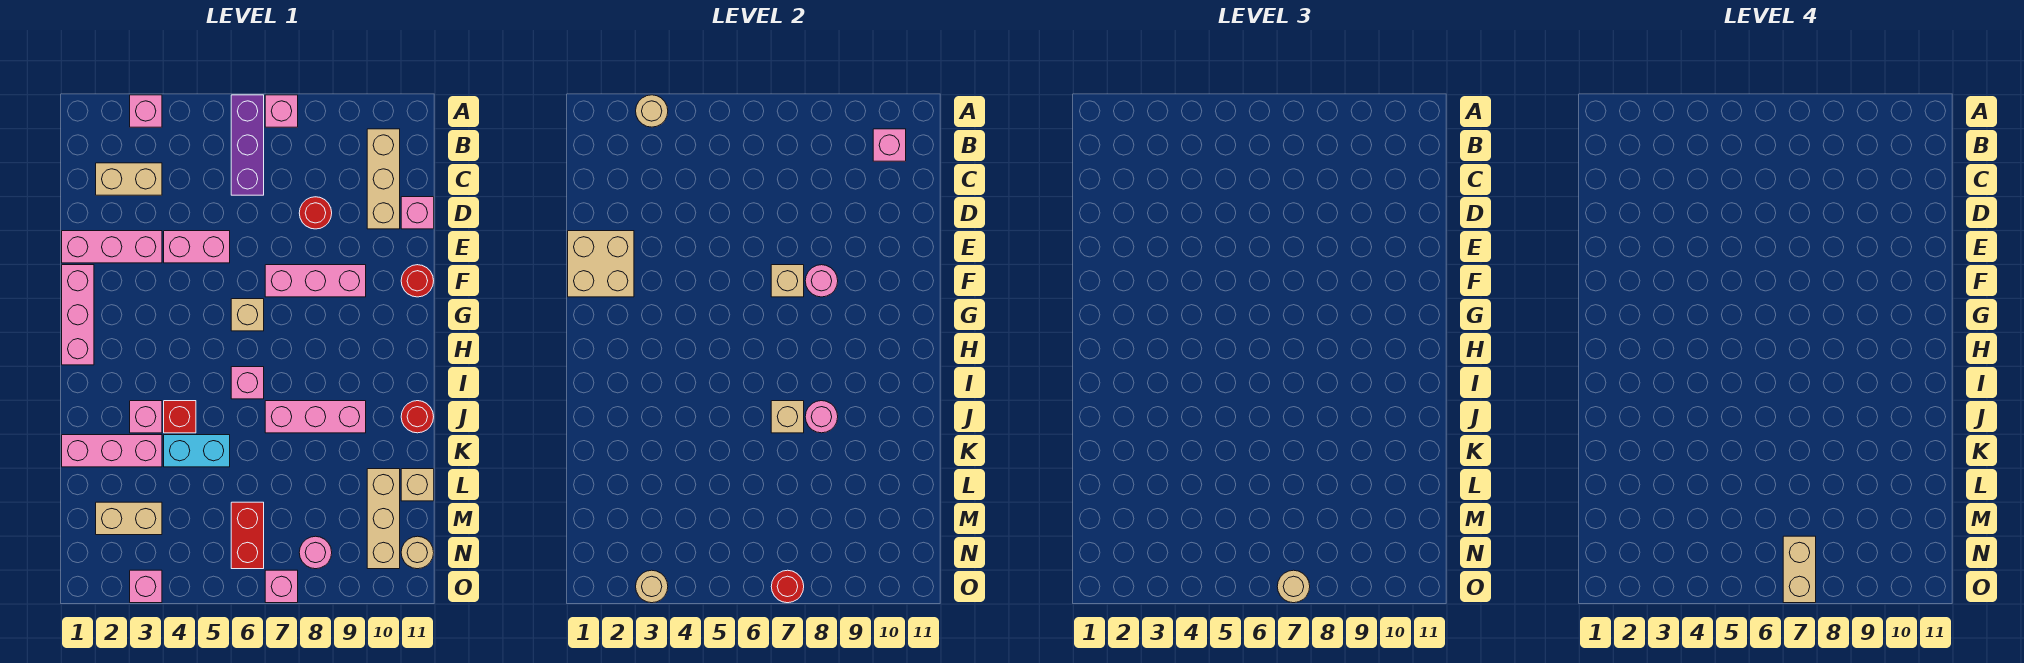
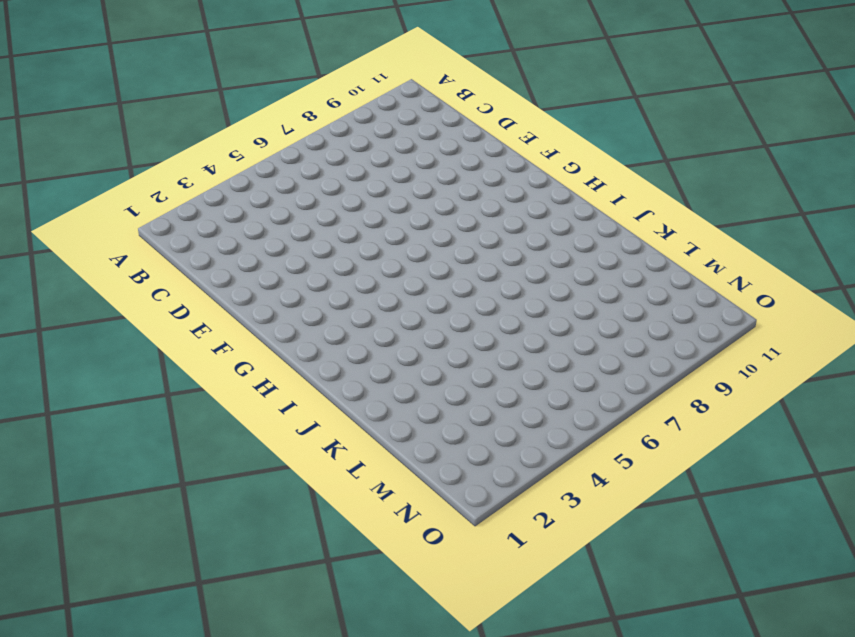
none -> pink brick A3 level 1
none -> purple brick A6:C6 level 1
none -> pink brick A7 level 1
none -> tan brick B10:D10 level 1

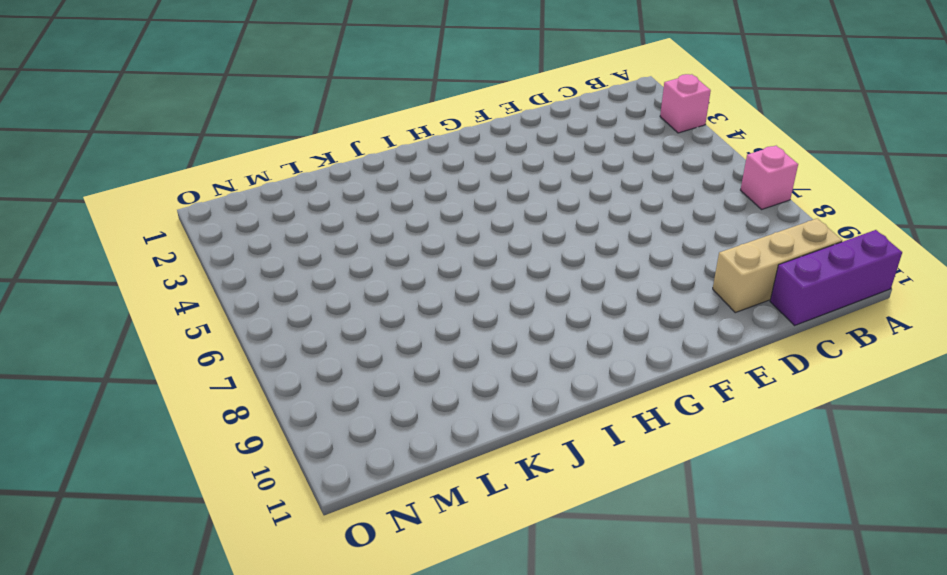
purple brick A11:C11 level 1 -> purple brick A6:C6 level 1
none -> tan brick C2:C3 level 1
none -> red round brick D8 level 1
none -> pink brick D11 level 1
none -> pink brick E1:E3 level 1

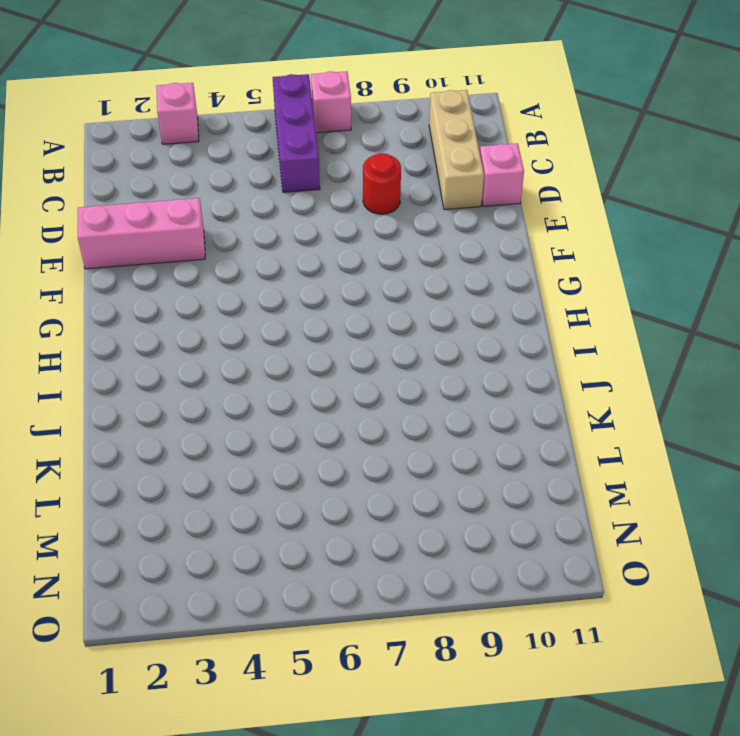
none -> tan brick C2:C3 level 1
none -> pink brick E4:E5 level 1
none -> pink brick F1:H1 level 1
none -> pink brick F7:F9 level 1

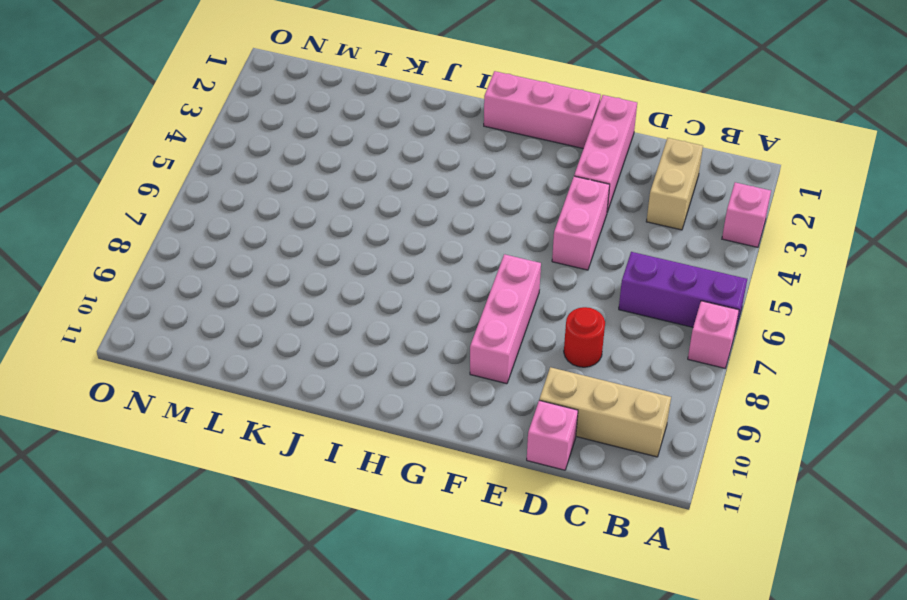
none -> red round brick F11 level 1
none -> tan brick G6 level 1
none -> pink brick I6 level 1
none -> pink brick J3 level 1

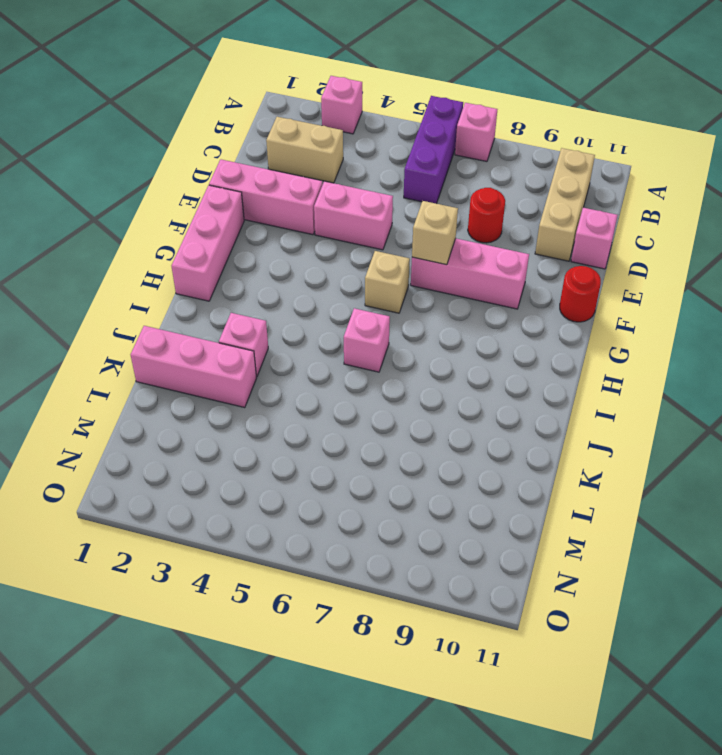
none -> red brick J4 level 1
none -> pink brick J7:J9 level 1
none -> red round brick J11 level 1
none -> cyan brick K4:K5 level 1

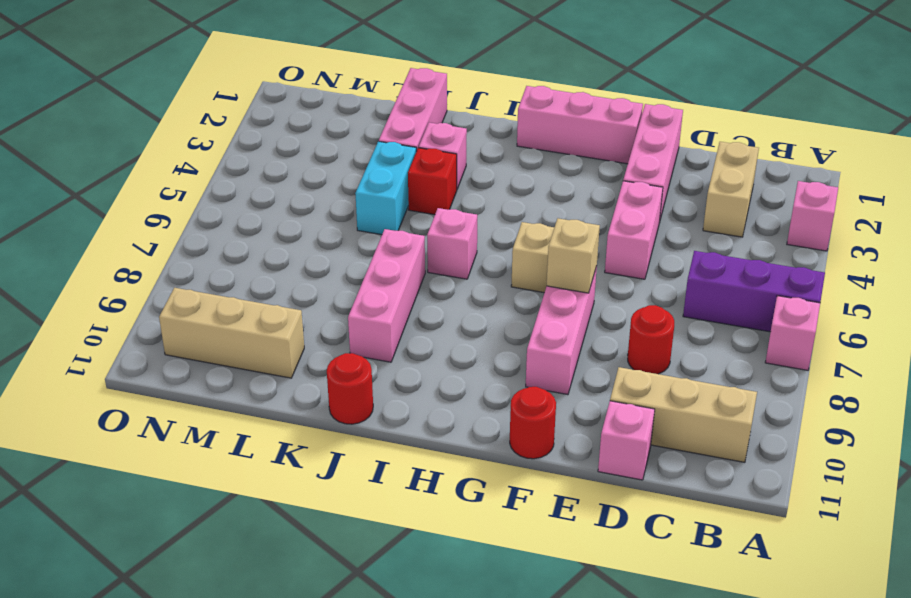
none -> tan brick L11 level 1
none -> tan brick M2:M3 level 1
none -> red brick M6:N6 level 1
none -> pink round brick N8 level 1

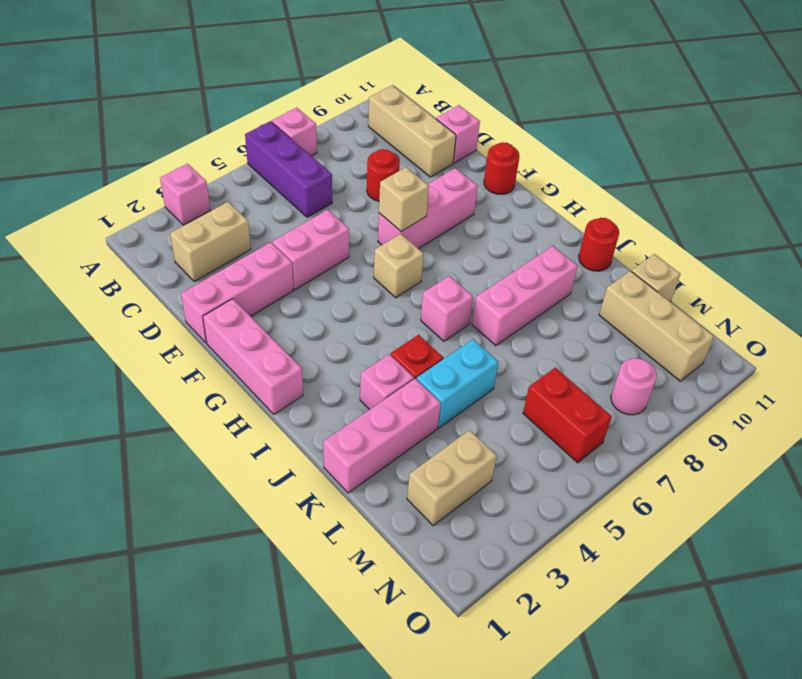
none -> tan round brick N11 level 1
none -> pink brick O3 level 1
none -> pink brick O7 level 1
none -> tan round brick A3 level 2

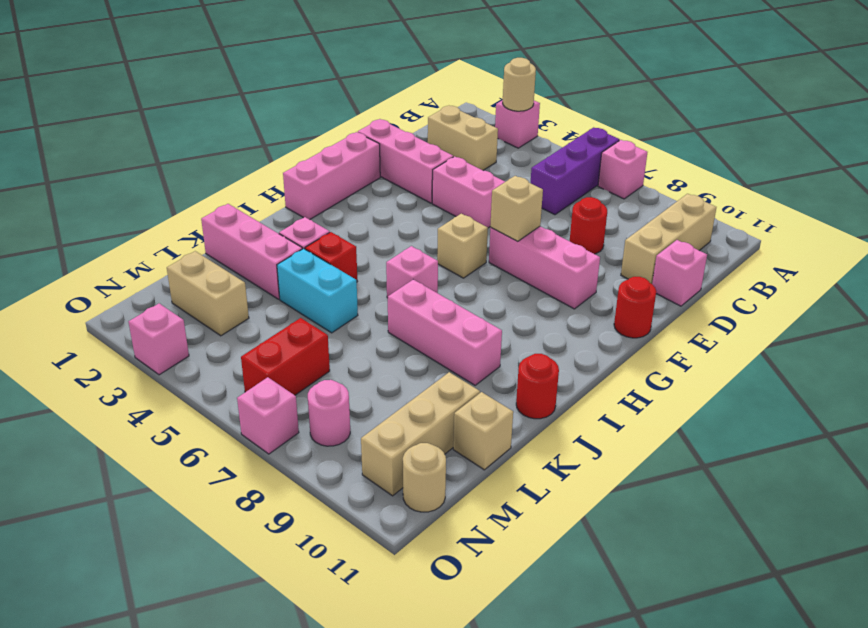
none -> pink brick B10 level 2
none -> tan brick E1:F2 level 2
none -> pink round brick F8 level 2
none -> tan brick J7 level 2

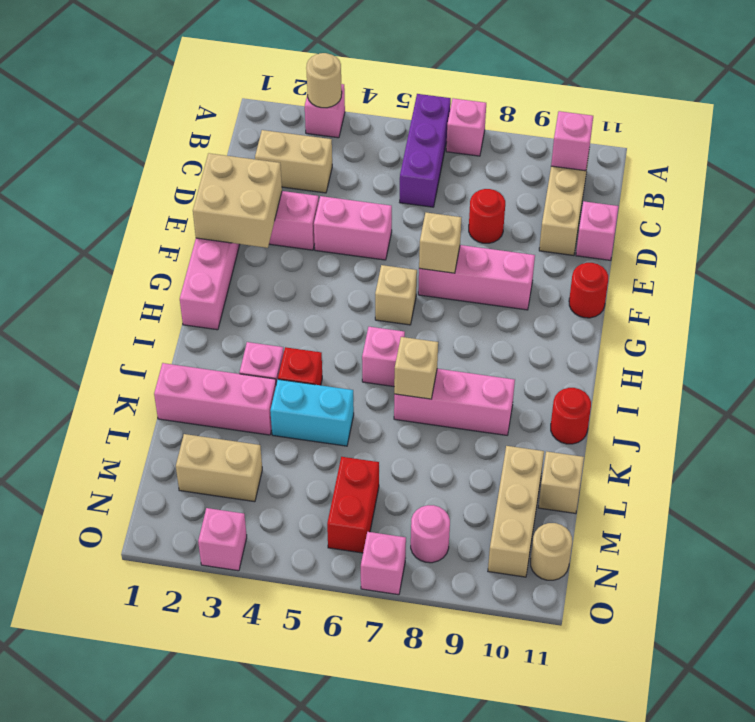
none -> pink round brick F8 level 2
none -> pink round brick J8 level 2
none -> tan round brick O3 level 2
none -> red round brick O7 level 2

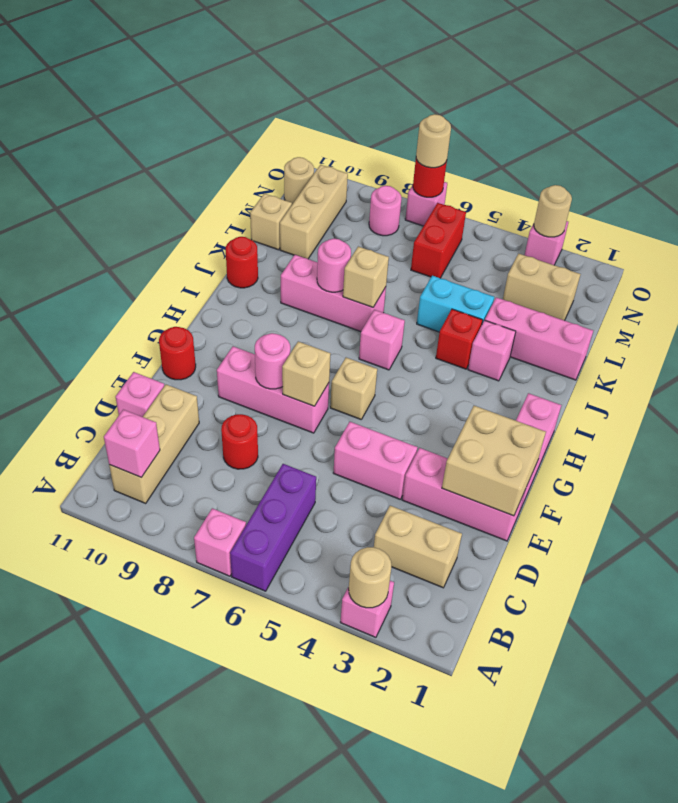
none -> tan brick N7:O7 level 4

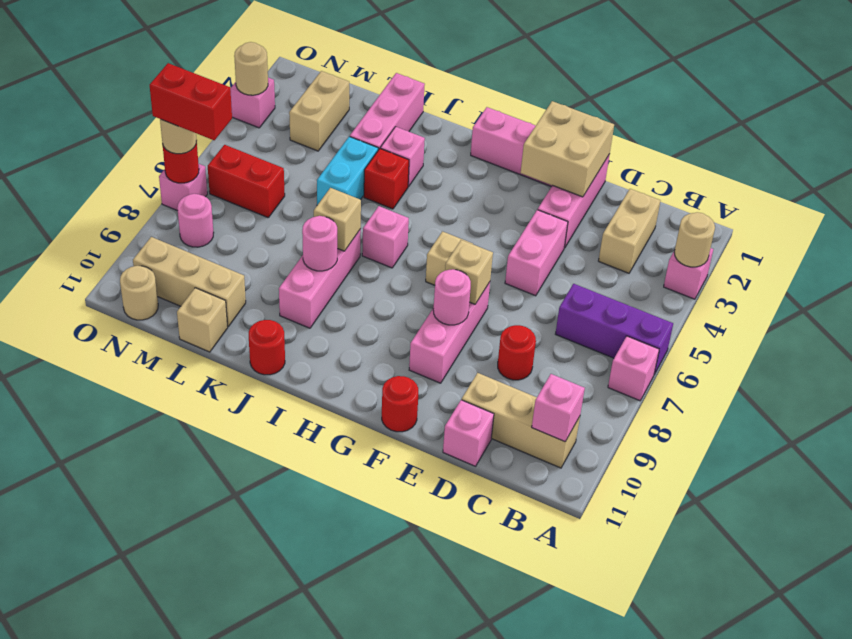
red brick N7:O7 level 4 -> tan brick N7:O7 level 4

